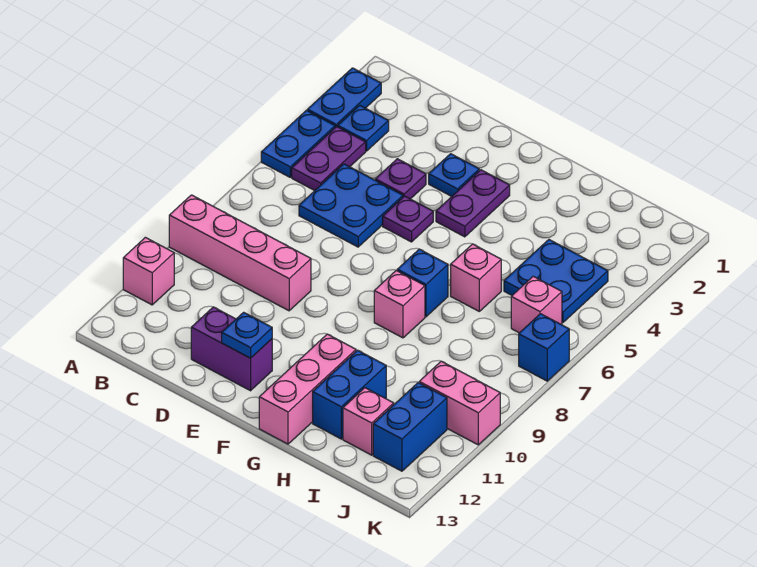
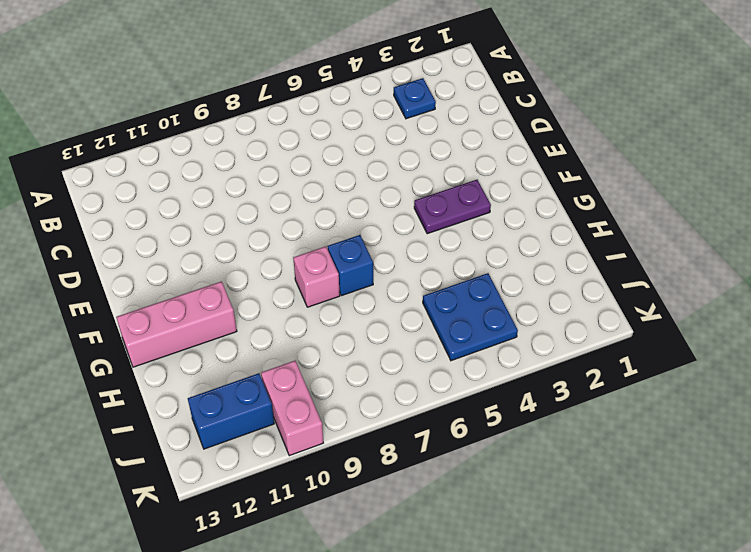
none -> blue plate A2:A3 level 1
none -> blue plate A4:A5 level 1
none -> pink brick A9:D9 level 1

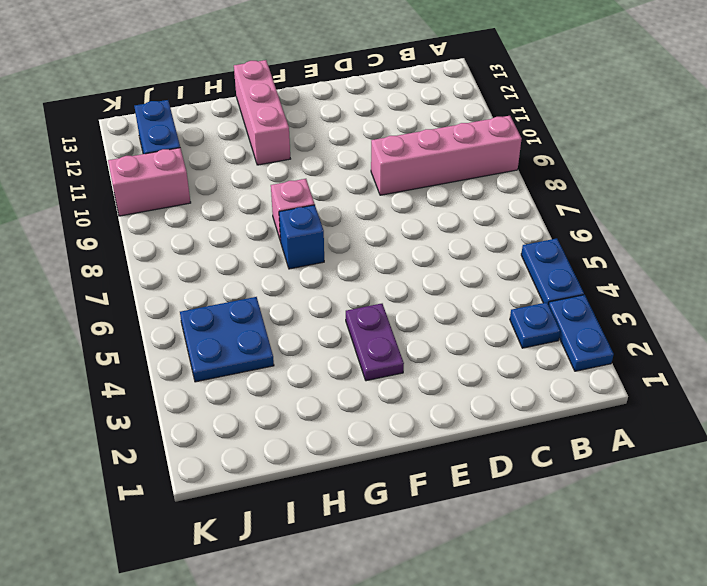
none -> pink brick A11 level 1
none -> purple plate B4:B5 level 1
none -> blue plate C5:D6 level 1

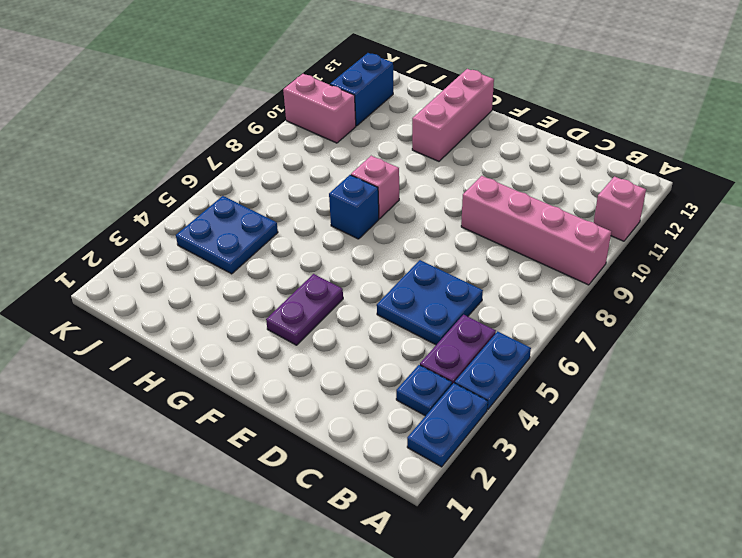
none -> purple plate D4 level 1
none -> purple brick D12:E12 level 1
none -> blue plate E3 level 1

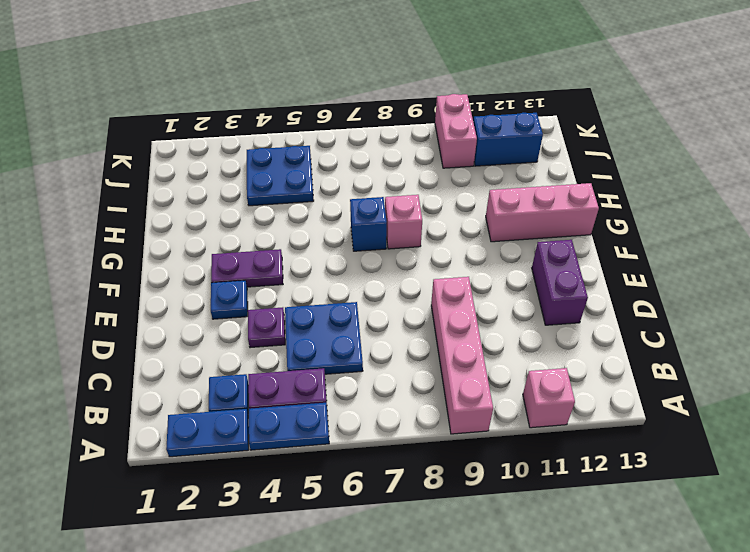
none -> purple plate E5 level 1
none -> pink brick H6 level 1
none -> blue brick H11:H12 level 1

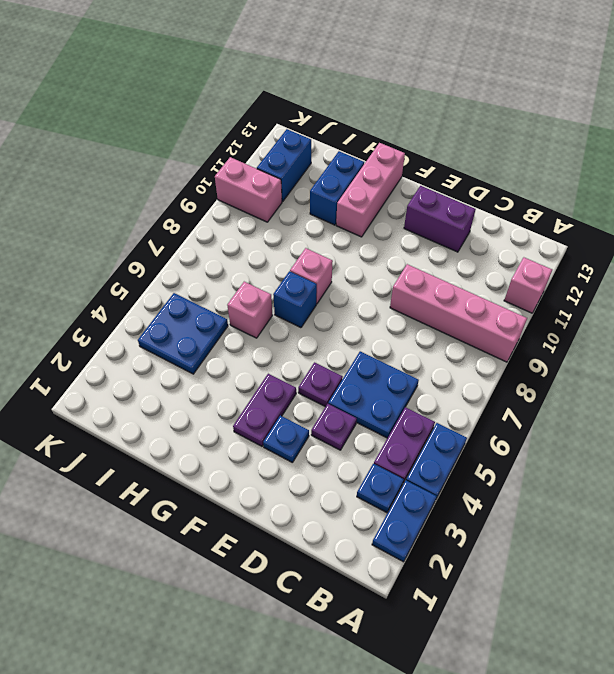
none -> pink brick I12 level 1
none -> pink brick J6 level 1
none -> blue brick K7 level 1

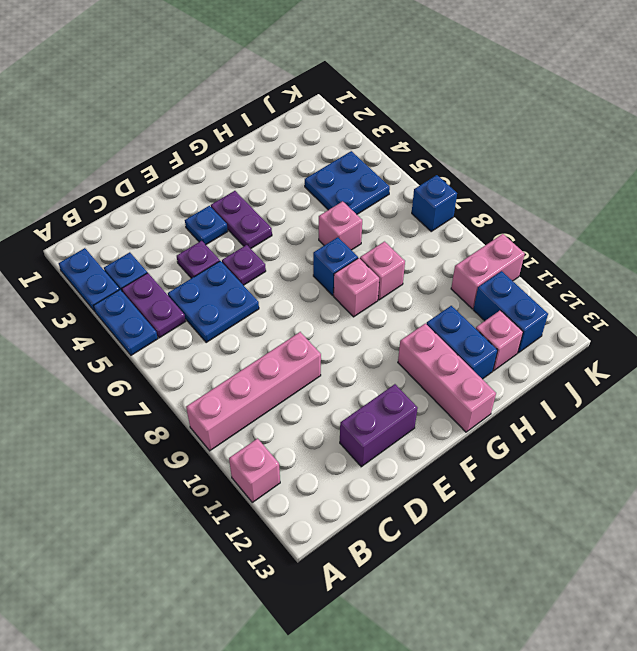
pink brick H8 level 1 -> pink brick J6 level 1
none -> blue plate E12 level 2

